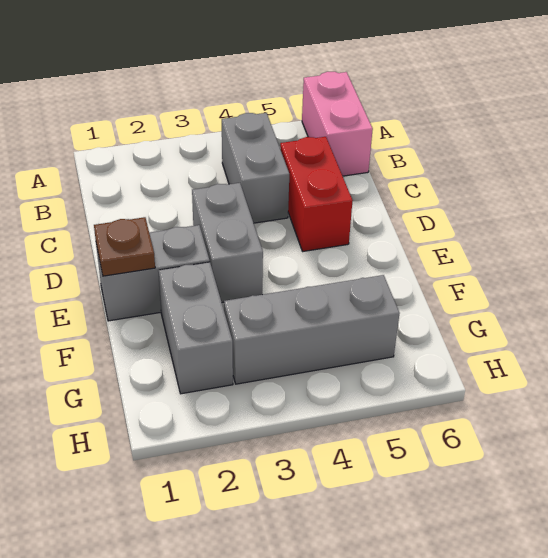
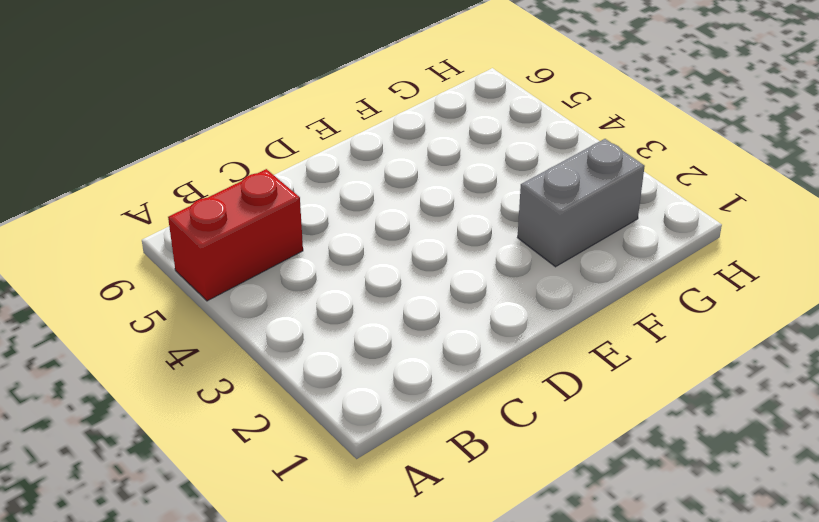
red brick A5:B5 level 1 -> red brick C5:D5 level 1
none -> pink brick A6:B6 level 1
none -> grey brick B4:C4 level 1

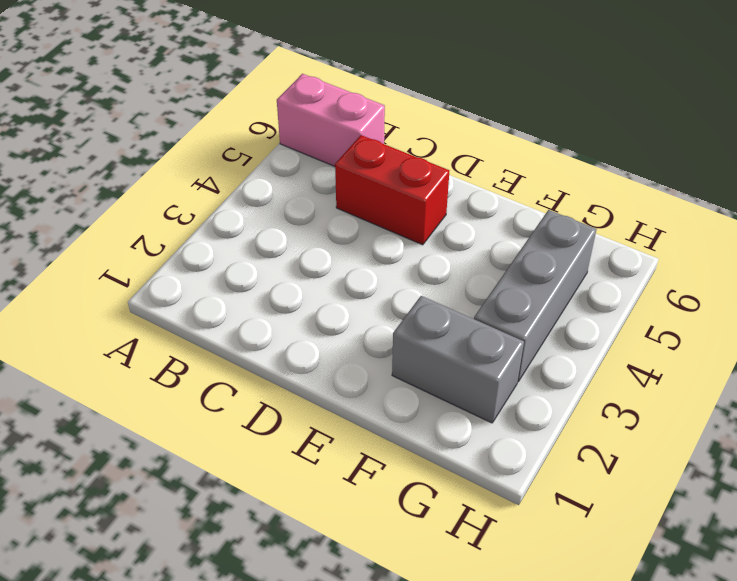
none -> grey brick B4:C4 level 1
none -> grey brick D3:E3 level 1

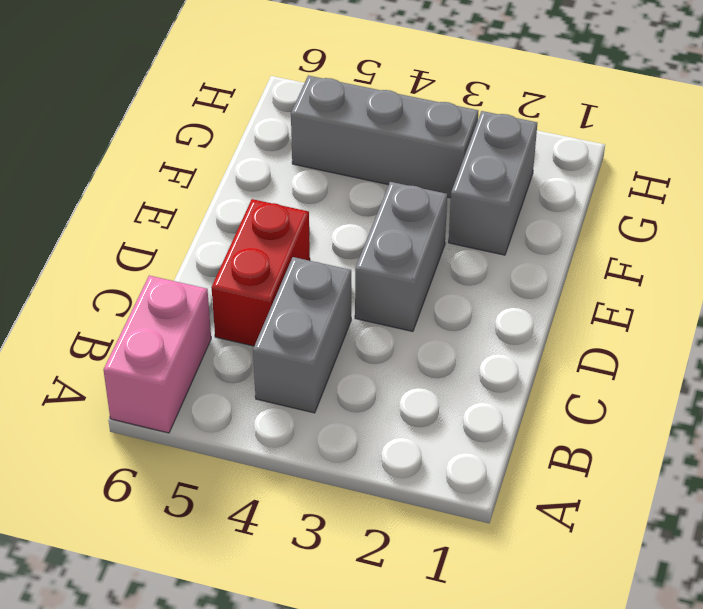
none -> grey brick E1:E2 level 1
none -> brown plate E1 level 2

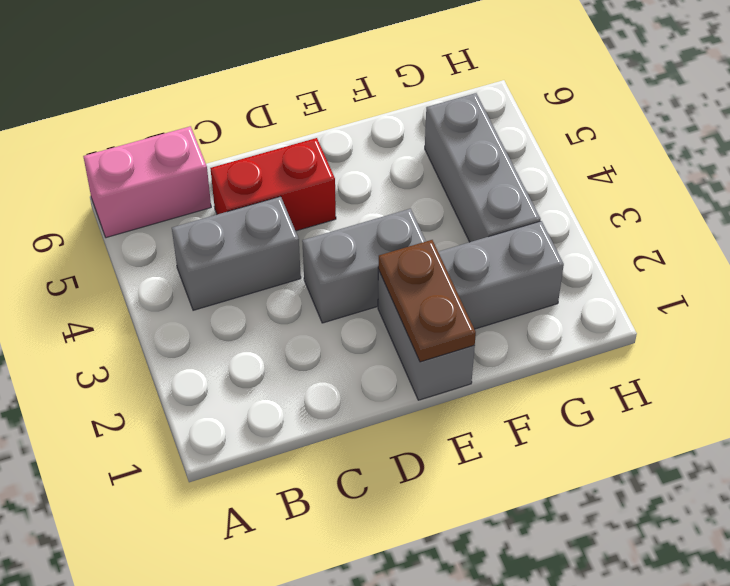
brown plate E1:E2 level 2 -> brown plate E1 level 2

